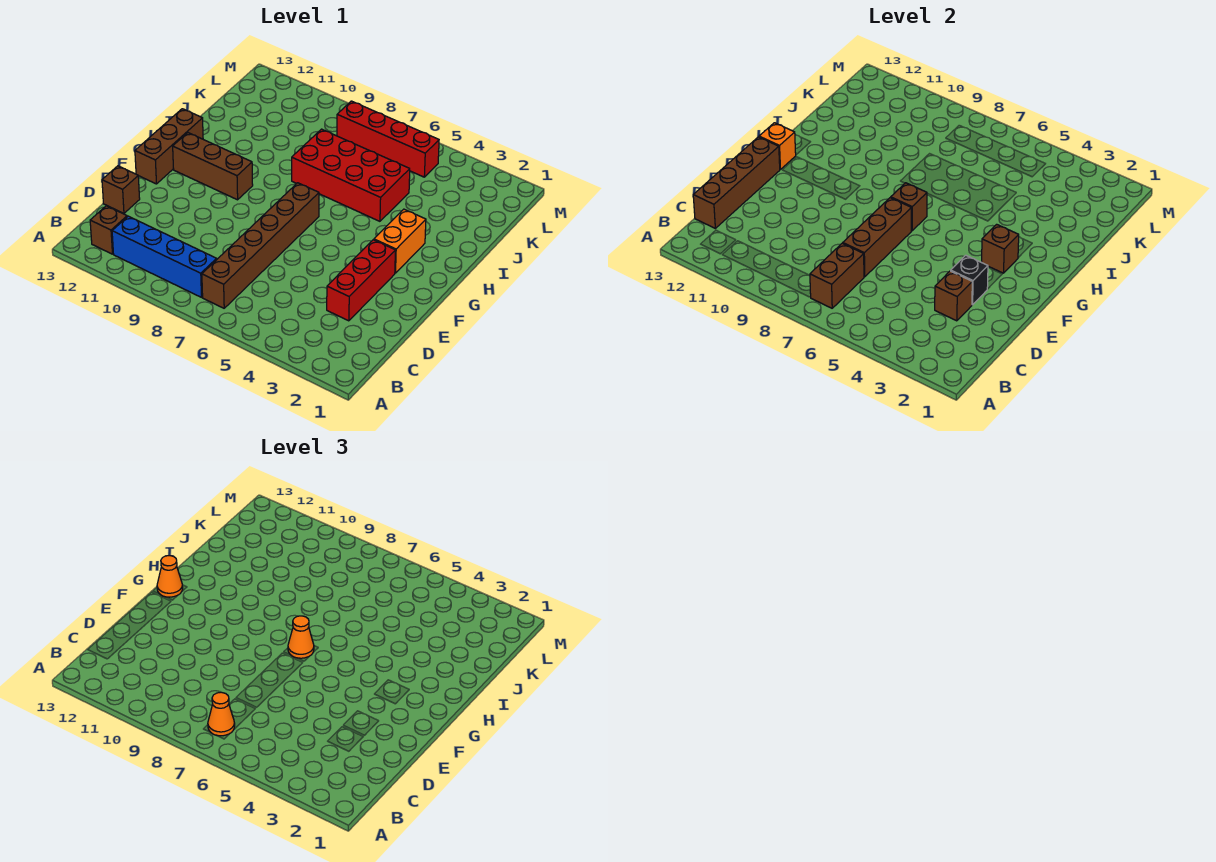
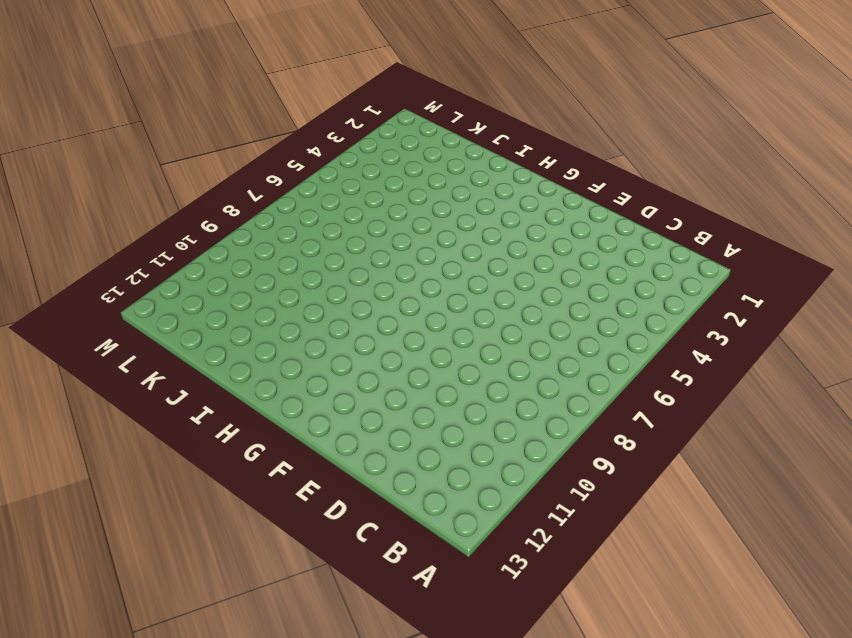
none -> brown brick B7:G7 level 1
none -> blue brick B8:B11 level 1
none -> brown brick B12 level 1

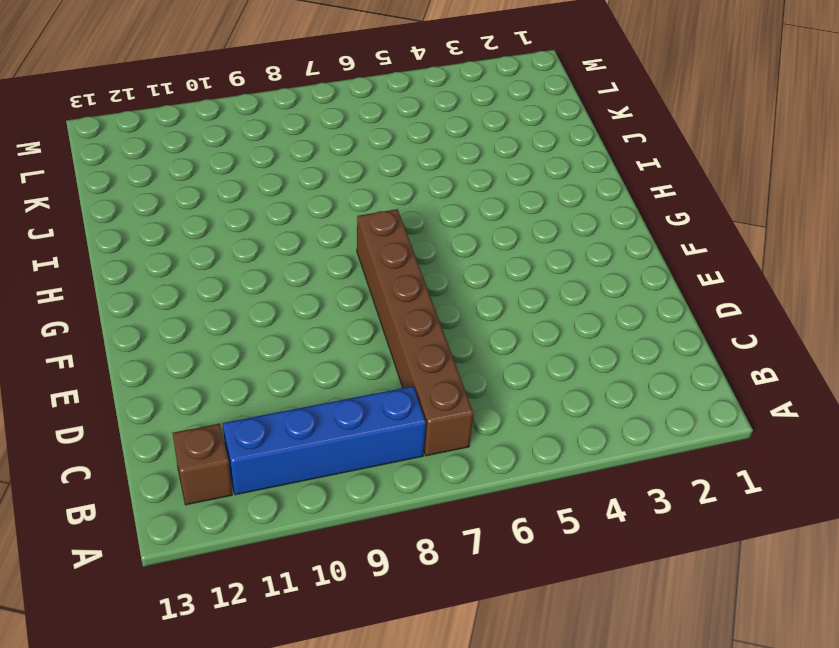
none -> red brick D3:F3 level 1
none -> brown brick D13 level 1
none -> brown brick F13:H13 level 1

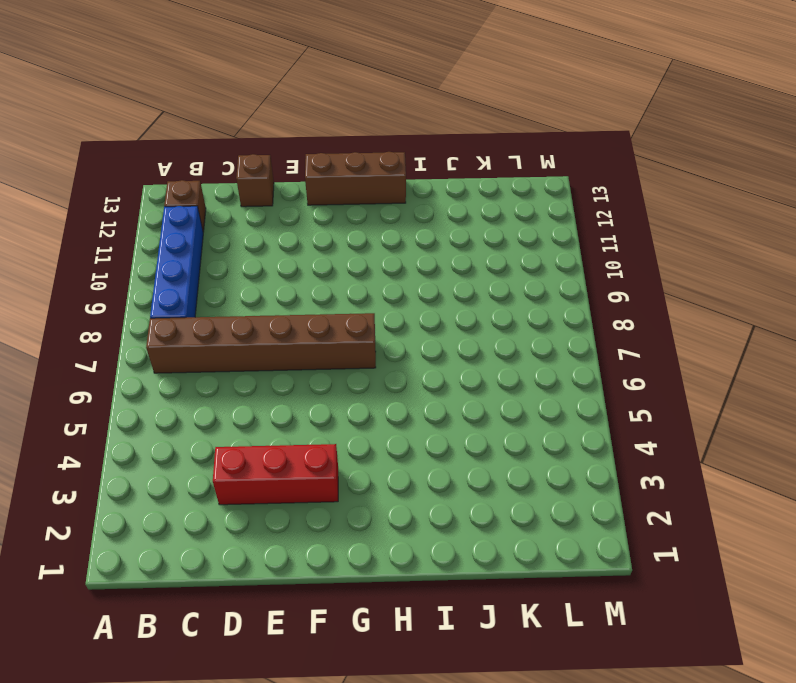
none -> orange brick G3:H3 level 1
none -> brown brick G10:G12 level 1
none -> red brick I5:J8 level 1

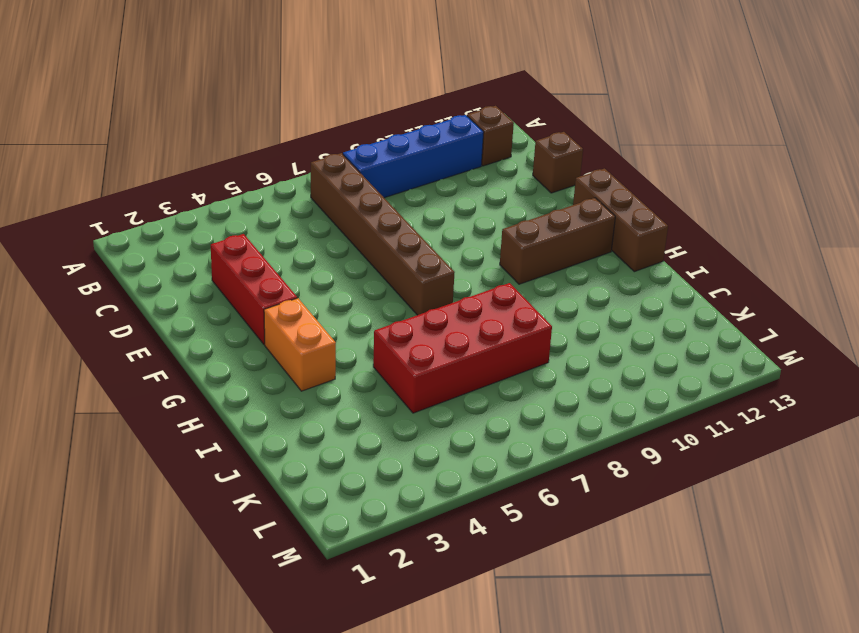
none -> red brick L5:L8 level 1
none -> brown brick B7:C7 level 2
none -> brown brick C13:F13 level 2

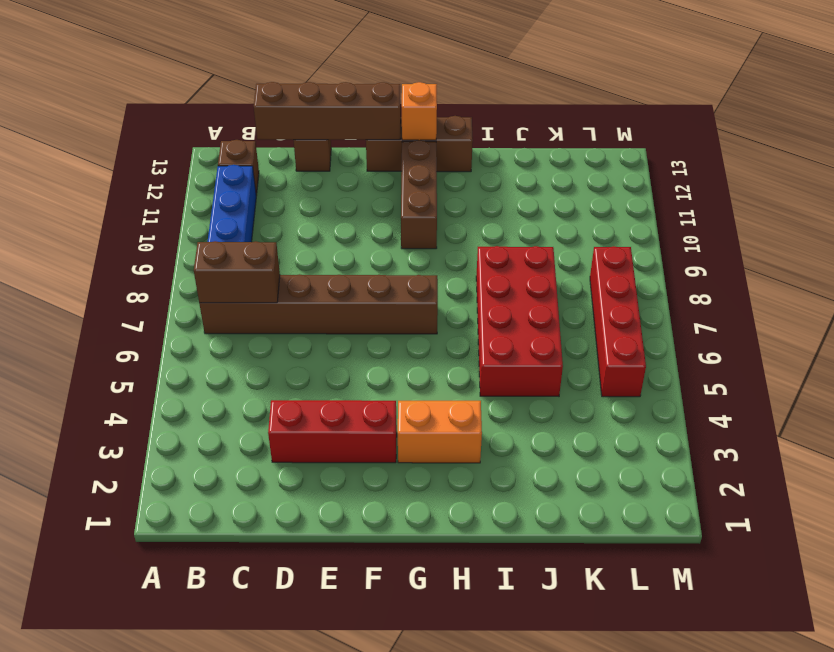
none -> brown brick D3 level 2
none -> brown brick D7:F7 level 2
none -> black brick E3 level 2

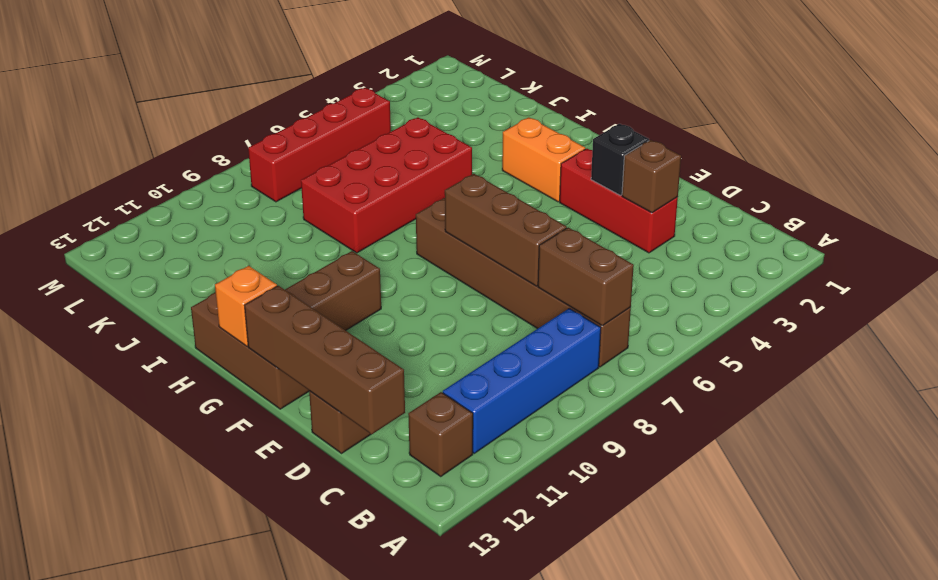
none -> brown brick G3 level 2
none -> brown brick G7 level 2
none -> orange cone B7 level 3

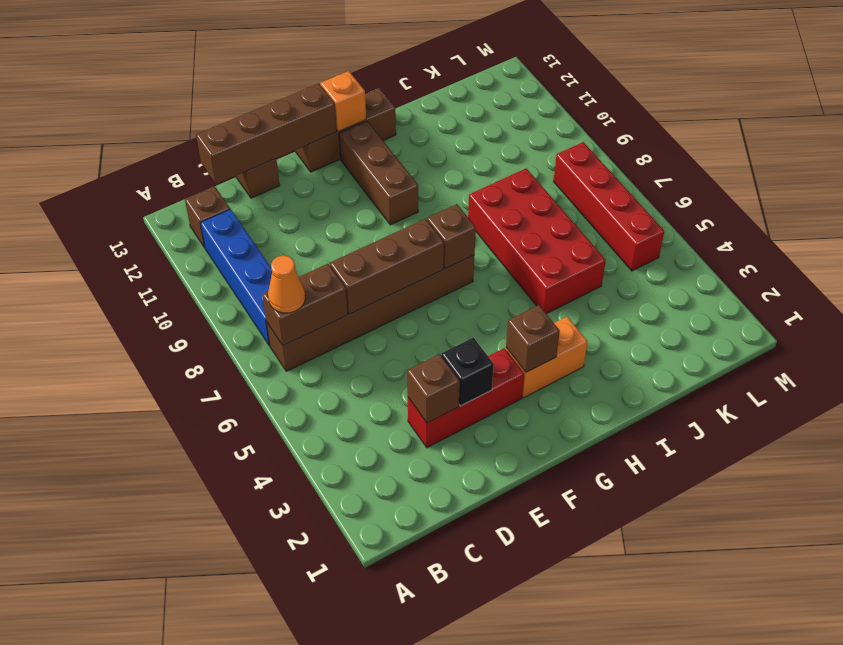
none -> orange cone G7 level 3
none -> orange cone G13 level 3

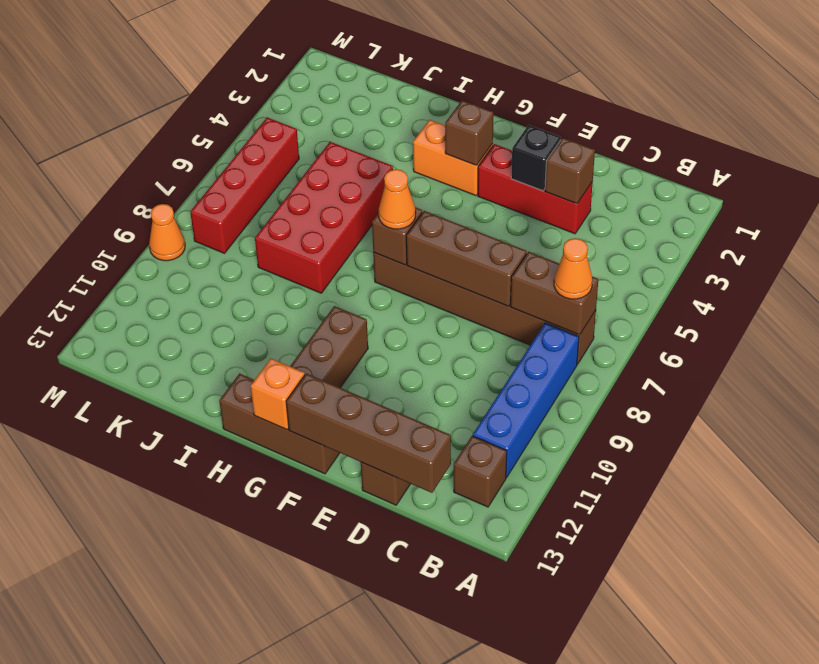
orange cone M9 level 1 -> orange cone G13 level 3

